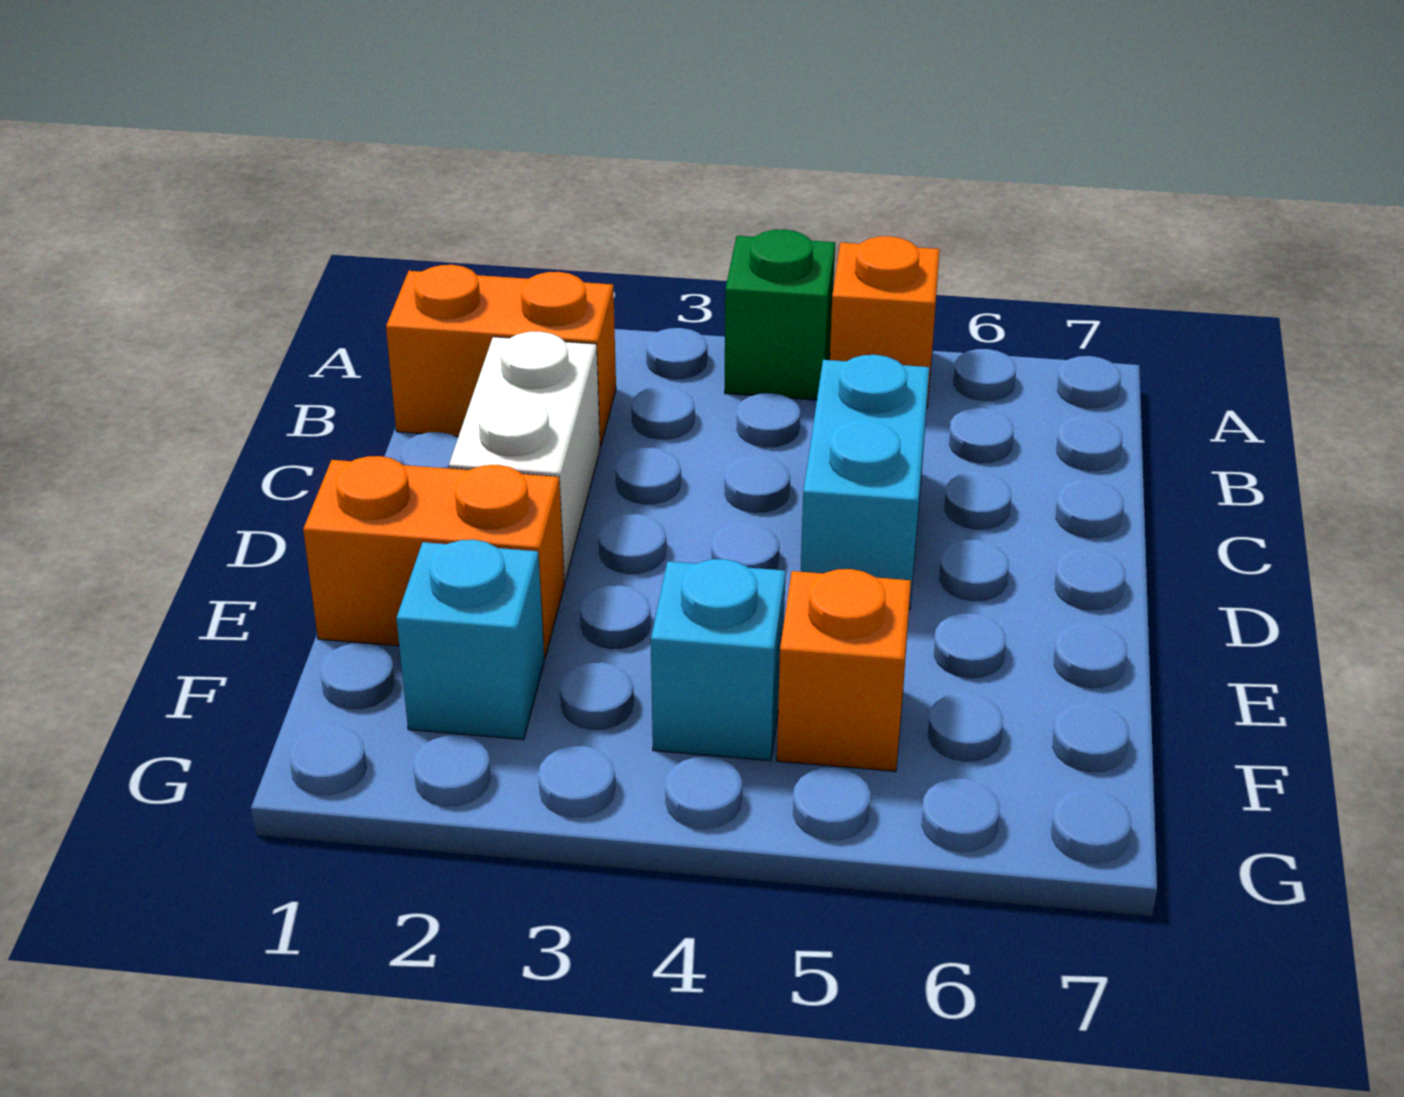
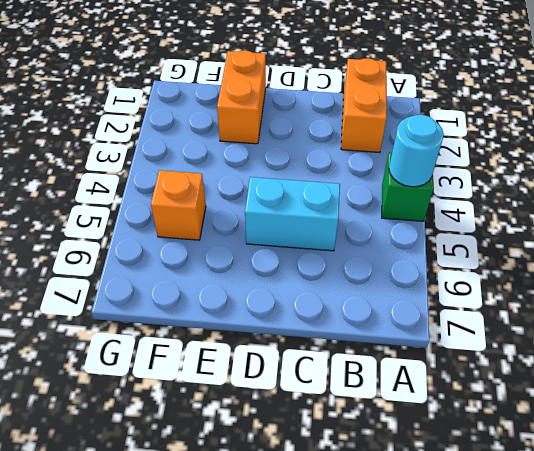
cyan round brick A4 level 2 -> none
none -> orange brick A5 level 1
none -> white brick C2:D2 level 1

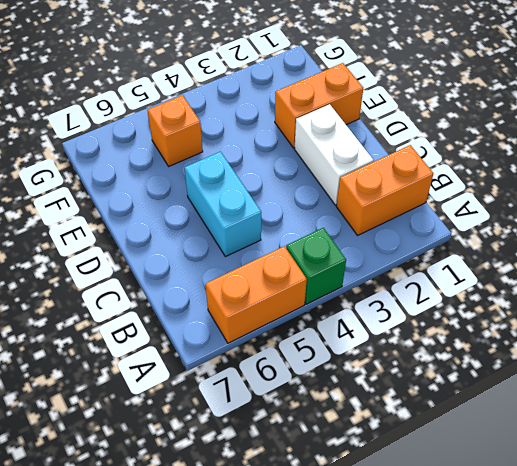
orange brick A5:A6 level 1 -> orange brick A5 level 1
none -> cyan brick F2 level 1
none -> cyan brick F4 level 1

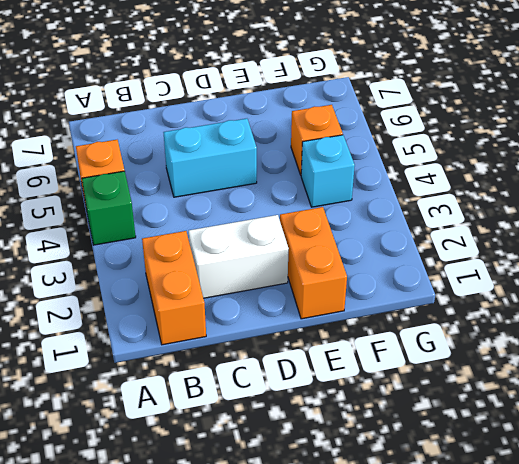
none -> cyan brick F2 level 1

